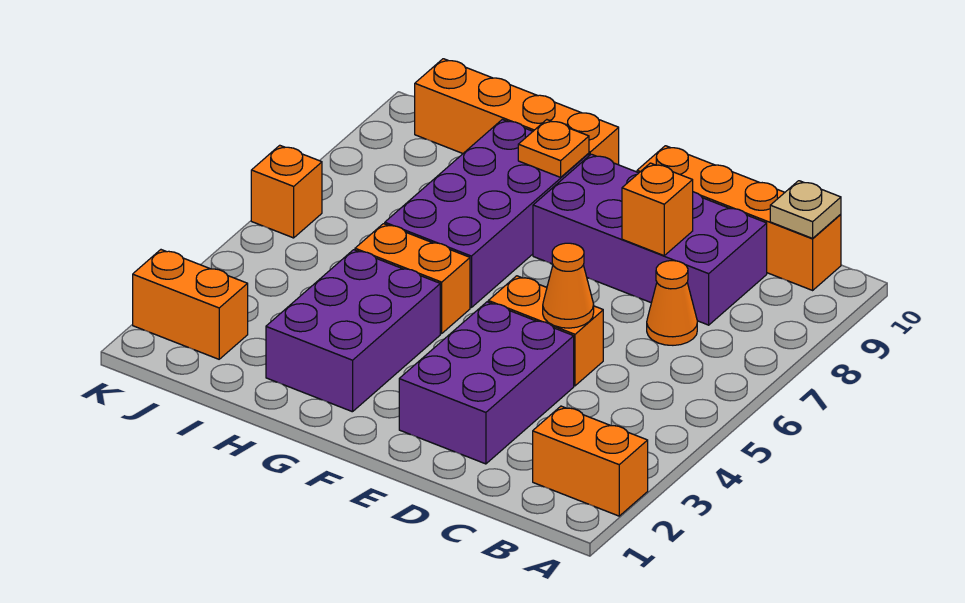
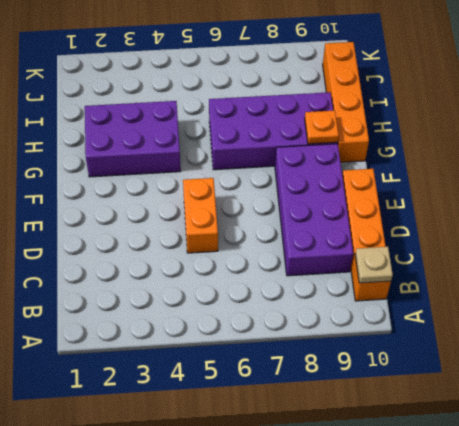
none -> orange brick A2:B2 level 1
none -> orange cone C7 level 1
none -> purple brick D2:E4 level 1

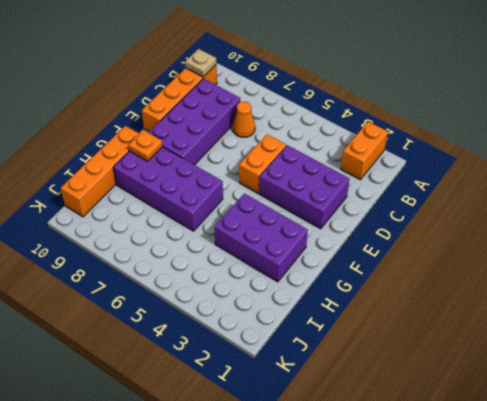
none -> orange brick G5:H5 level 1
none -> orange brick J2:K2 level 1
none -> orange brick K6 level 1

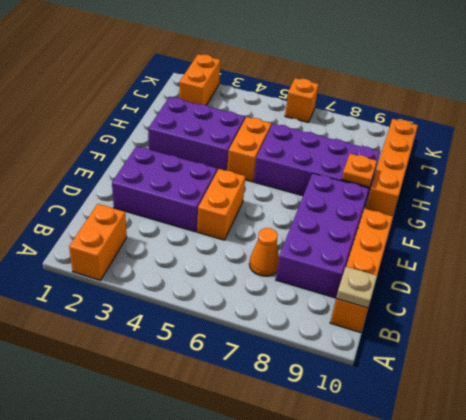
none -> orange cone D5 level 2
none -> orange brick D8 level 2

